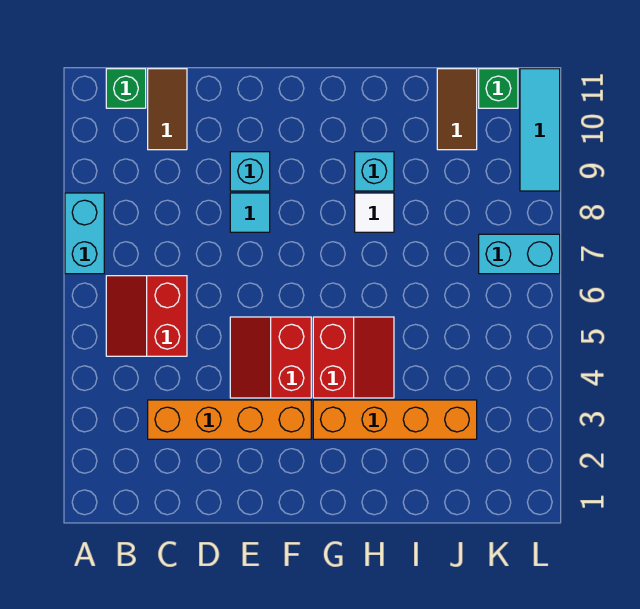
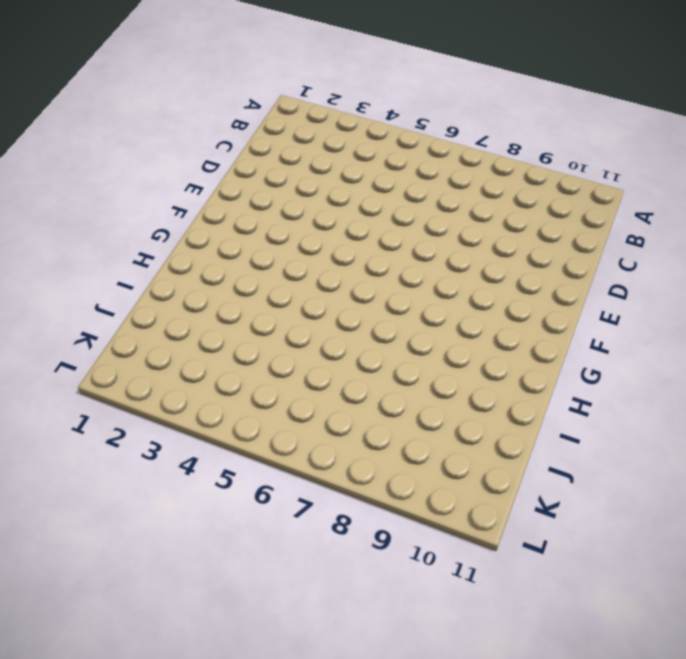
none -> cyan brick A7:A8 level 1
none -> red slope B5:C6 level 1 top C
none -> green brick B11 level 1

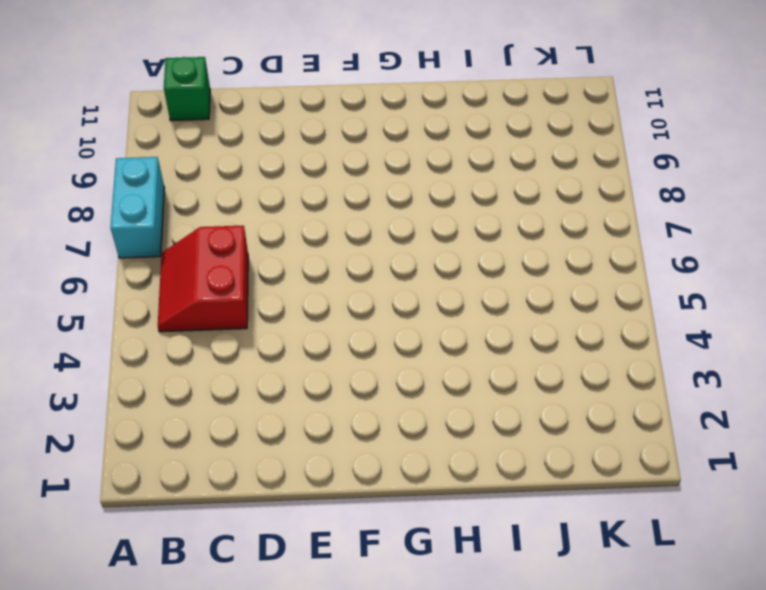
none -> orange brick C3:F3 level 1
none -> brown tile C10:C11 level 1
none -> red slope E4:F5 level 1 top F

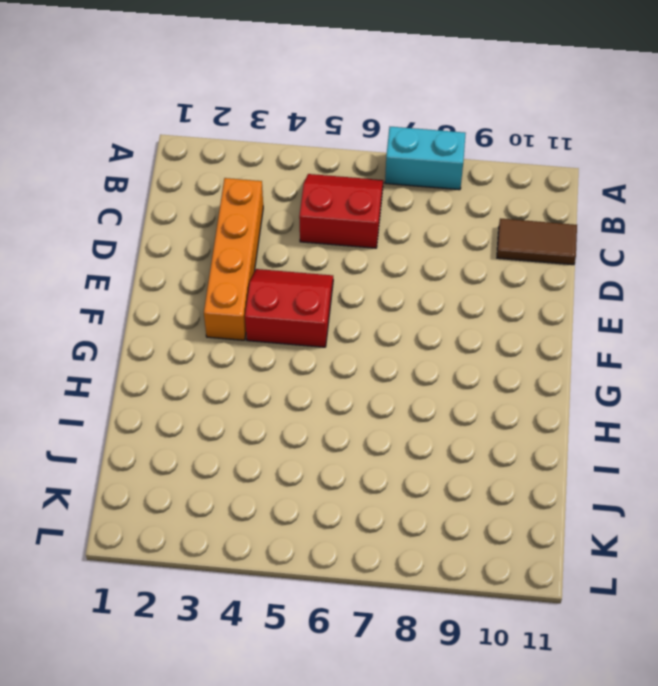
none -> green brick B11 level 1
none -> cyan tile E8 level 1
none -> cyan brick E9 level 1

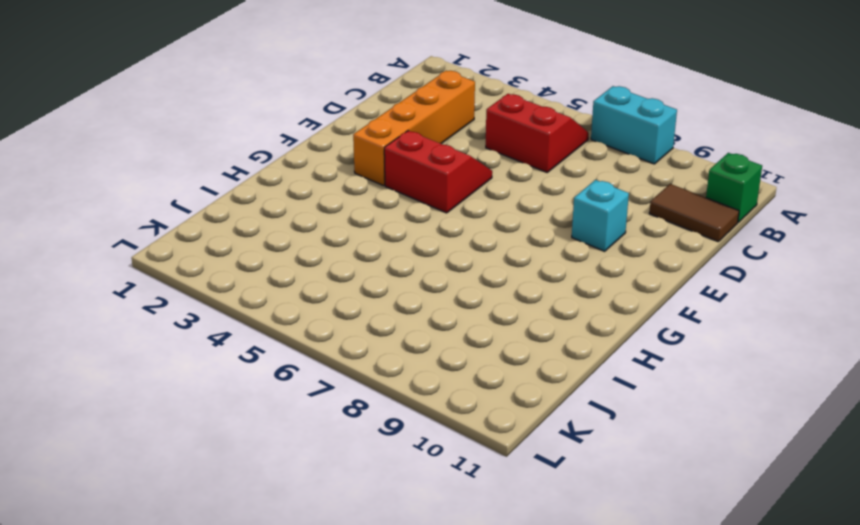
none -> cyan tile E8 level 1
none -> orange brick G3:J3 level 1
none -> red slope G4:H5 level 1 top G

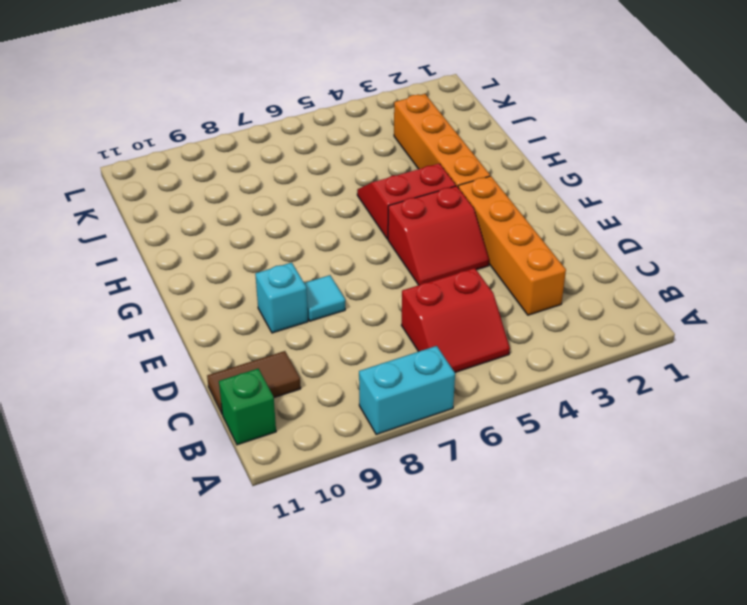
none -> white tile H8 level 1
none -> cyan brick H9 level 1
none -> brown tile J10:J11 level 1

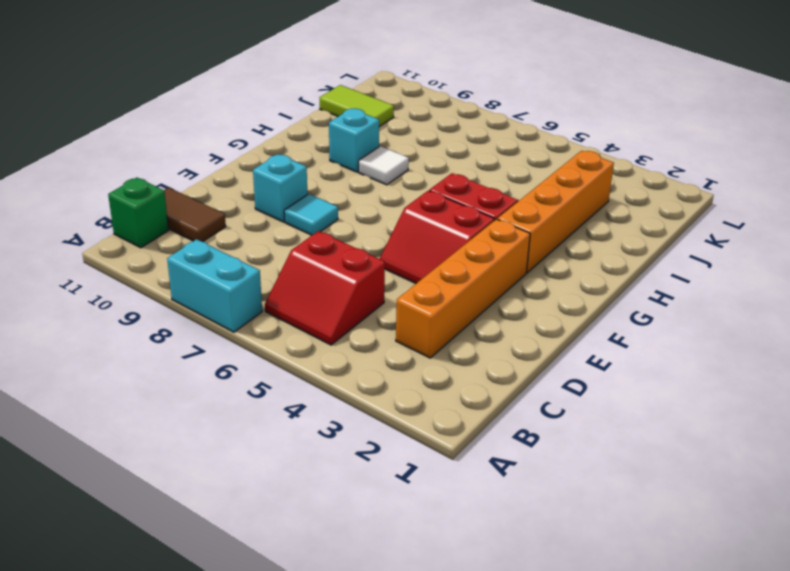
lime tile J10:J11 level 1 -> brown tile J10:J11 level 1
none -> cyan brick K7:L7 level 1
none -> green brick K11 level 1
none -> cyan tile L9:L11 level 1

